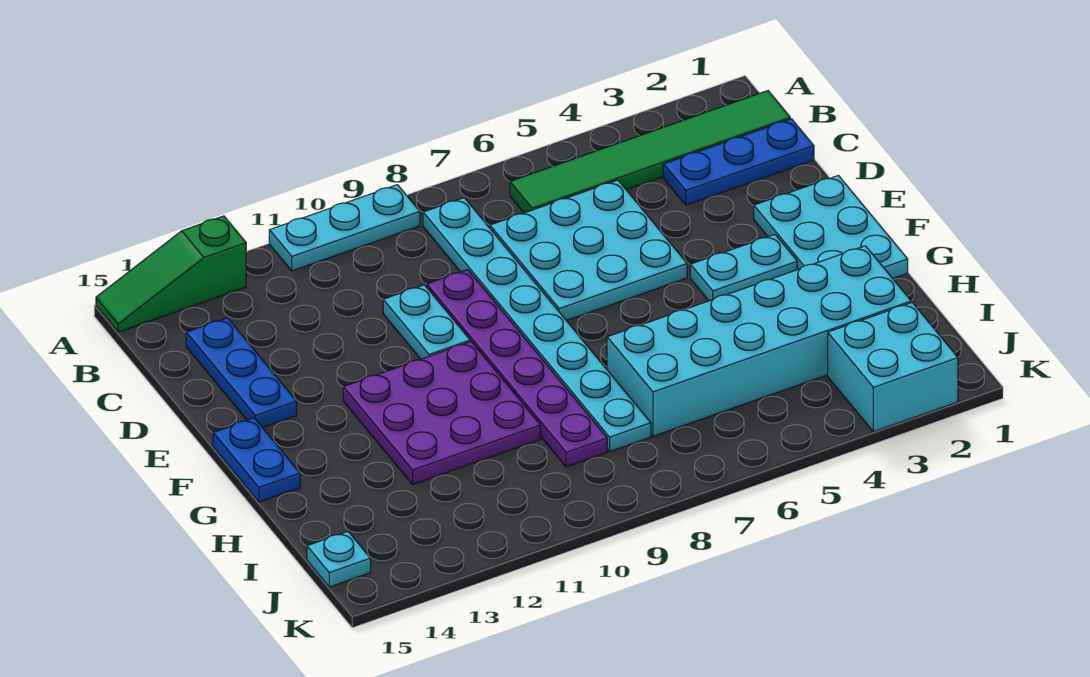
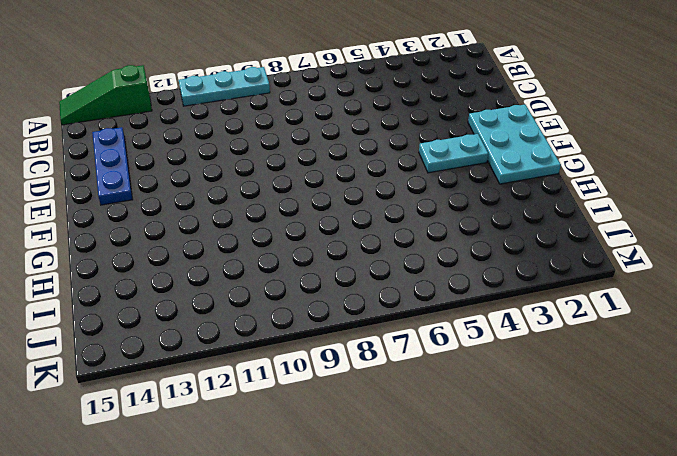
none -> green tile B1:B6 level 1
none -> cyan plate B8:I8 level 1
none -> blue plate C1:C3 level 1

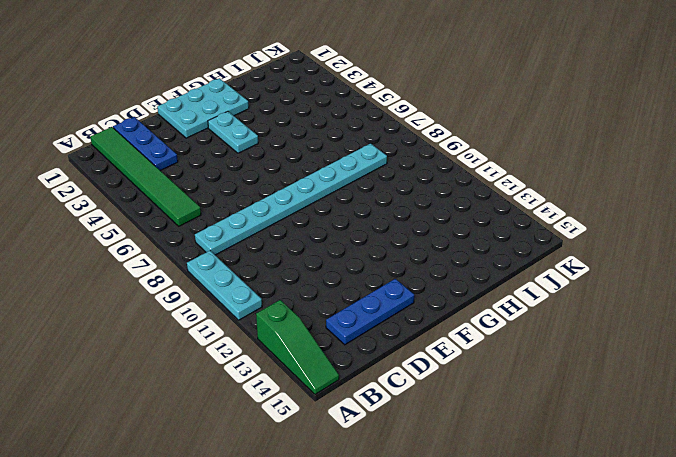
none -> cyan plate C5:E7 level 1
none -> purple plate D9:I9 level 1
none -> cyan plate D10:E10 level 1

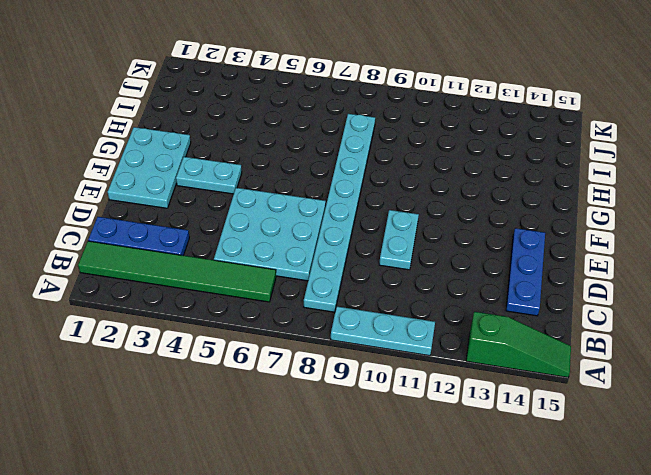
none -> purple plate D9:I9 level 1
none -> purple plate F10:H12 level 1
none -> blue plate F15:G15 level 1

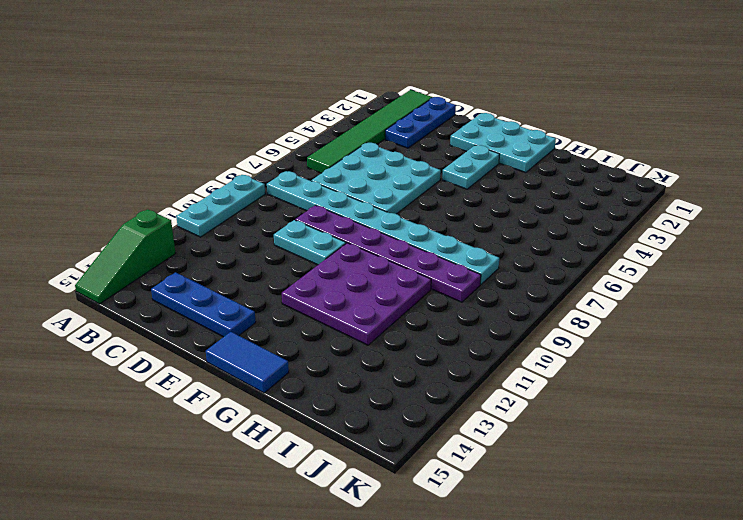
blue tile F15:G15 level 1 -> blue plate F15:G15 level 1
none -> cyan brick H2:I7 level 1
none -> cyan brick J2:K3 level 1
none -> cyan plate J15 level 1

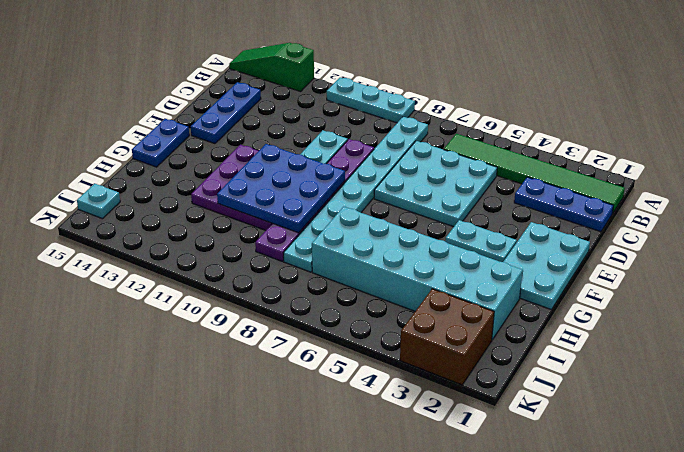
blue plate F9:H11 level 2 -> none
brown brick J2:K3 level 1 -> cyan brick J2:K3 level 1

